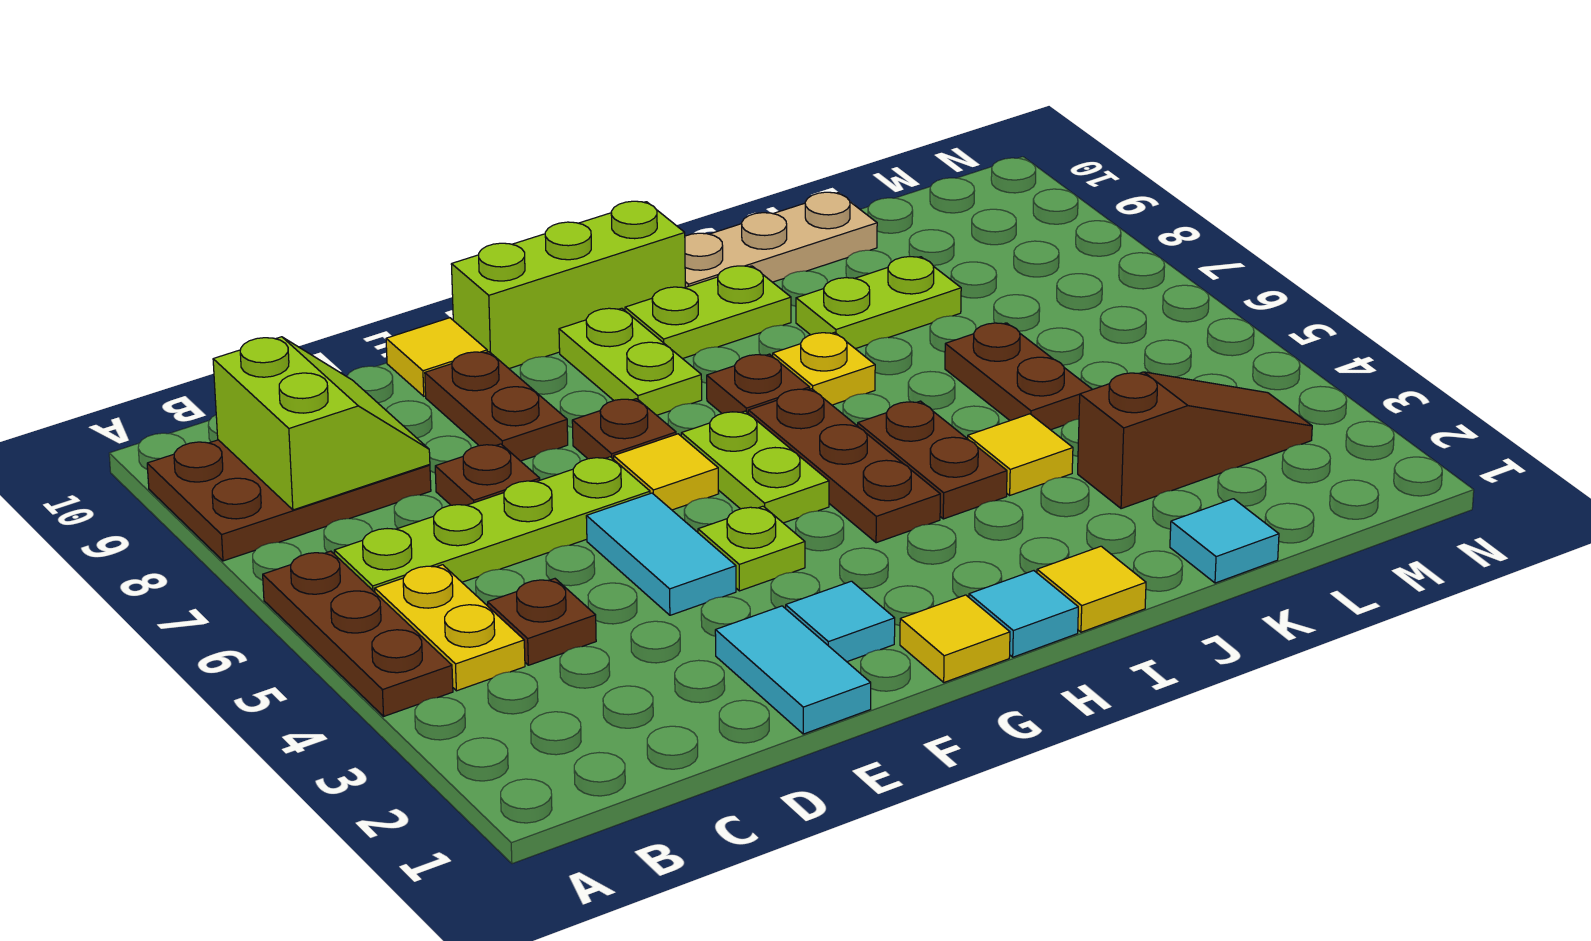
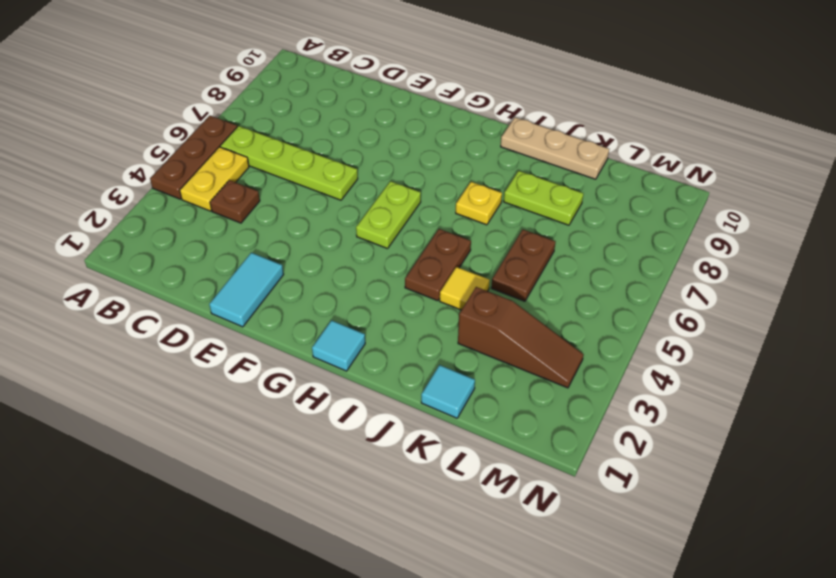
none -> brown plate A8:C9 level 1
none -> brown plate D7 level 1
none -> cyan tile E4:E5 level 1
none -> brown plate E8:E9 level 1

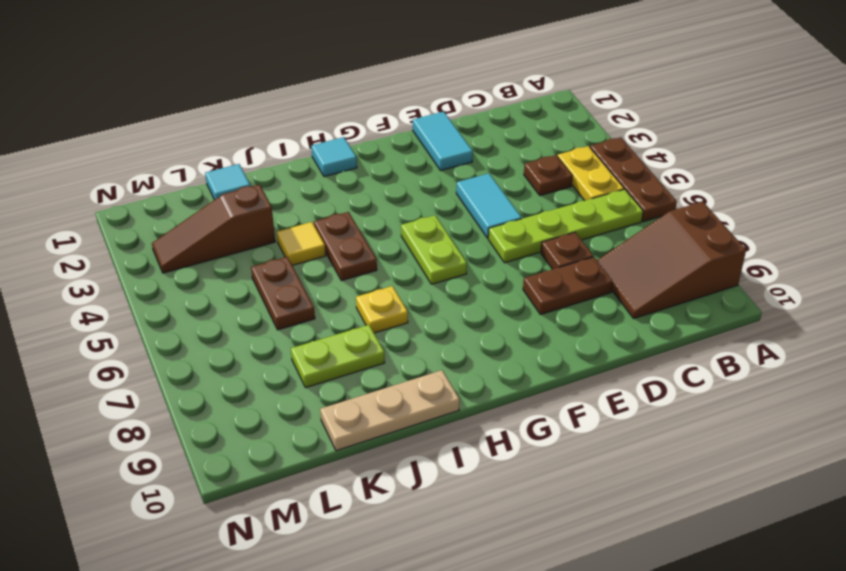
brown slope A8:C9 level 1 top A -> brown plate A8:C9 level 1
brown plate D8:E8 level 1 -> brown plate E8:E9 level 1
none -> yellow tile E10 level 1
none -> cyan tile F2 level 1
none -> lime plate F4 level 1
none -> yellow tile F6 level 1

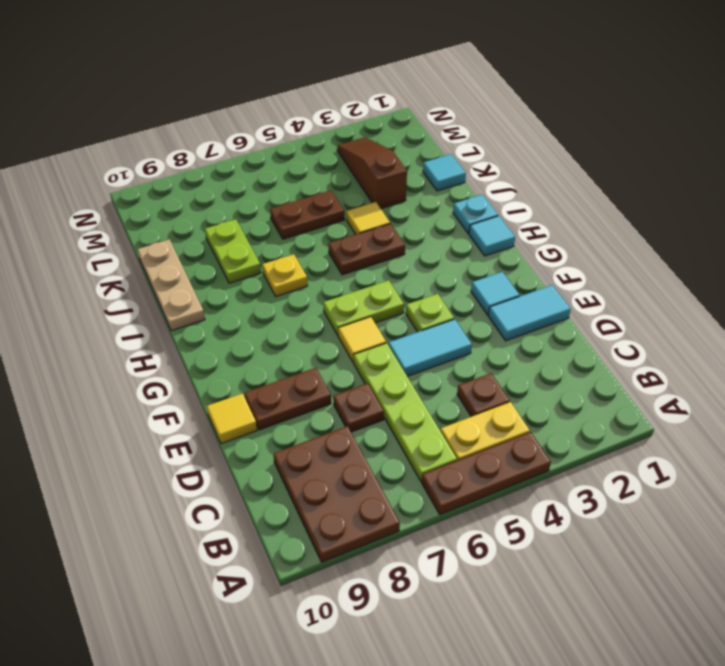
cyan plate I1 level 1 -> yellow tile I1 level 1
none -> brown plate F7 level 1
none -> lime brick F10:H10 level 1
none -> yellow tile G1 level 1
none -> lime plate G8:G9 level 1

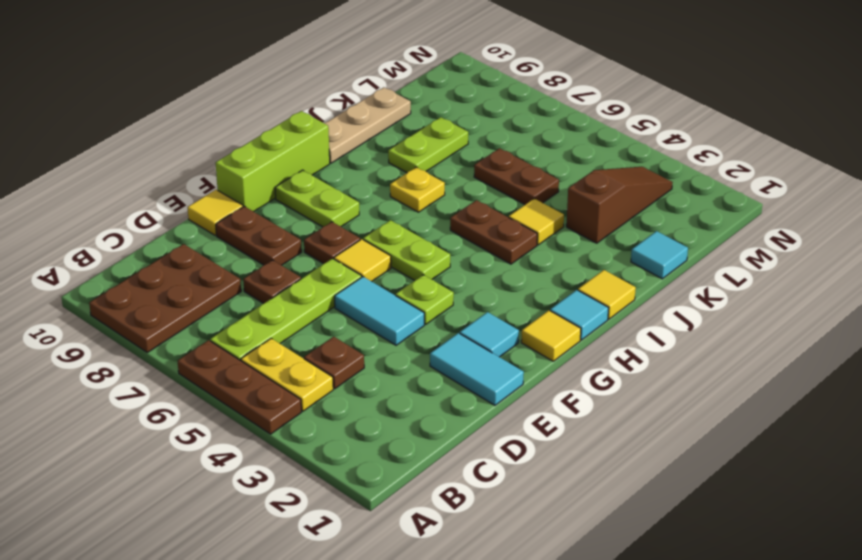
none -> brown plate H4:H6 level 1
none -> brown plate H7 level 1
none -> lime plate H9:I9 level 1
none -> lime slope B8:C9 level 2 top B

